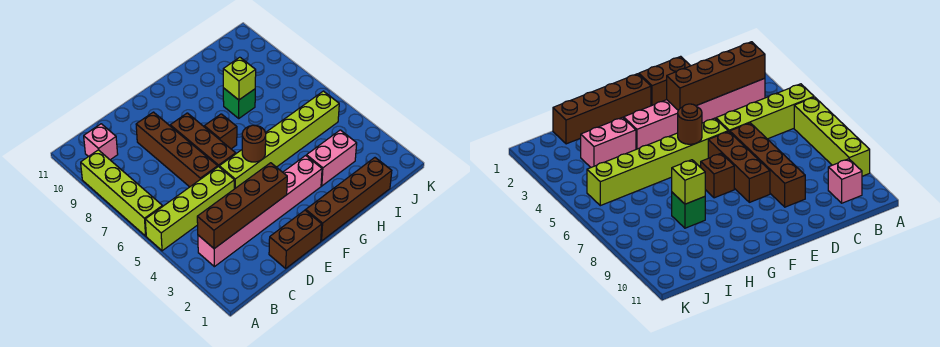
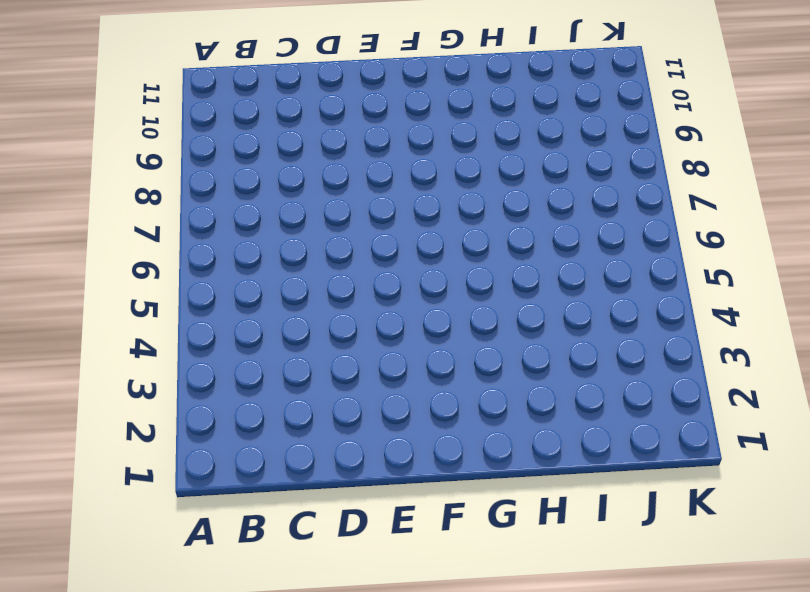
none -> lime brick A5:D5 level 1
none -> lime brick A6:A9 level 1
none -> pink brick B3:G3 level 1

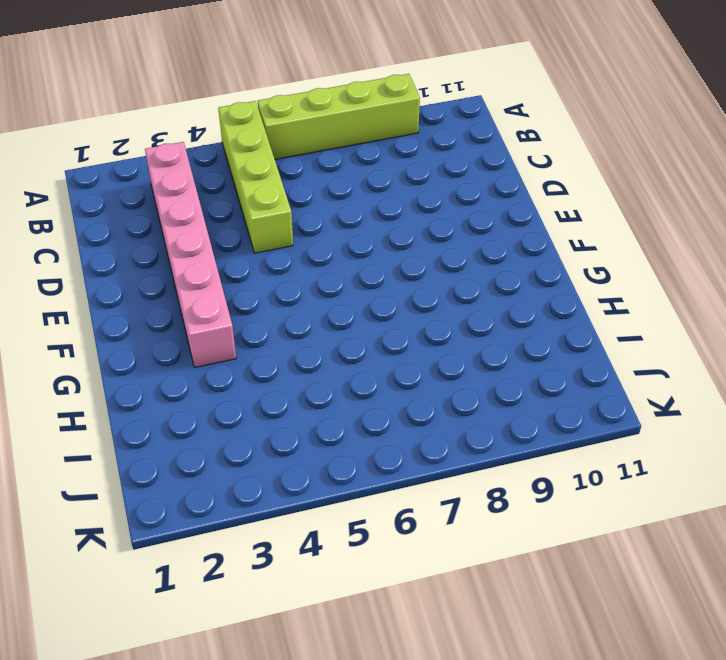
none -> pink brick B10 level 1
none -> brown brick D1:E1 level 1
none -> brown brick D6:D9 level 1

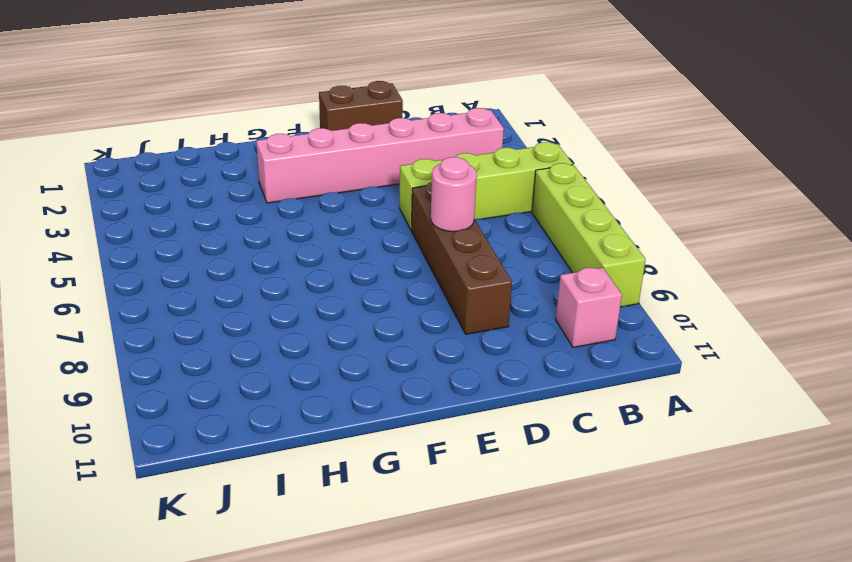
pink round brick D7 level 2 -> none
none -> lime brick E5:J5 level 1
none -> brown brick E6:E8 level 1
none -> brown brick F1:I1 level 1

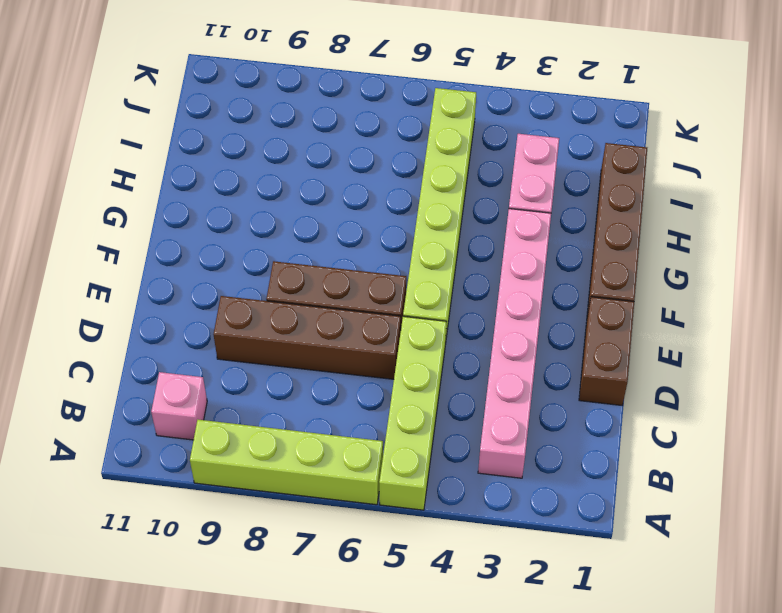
none -> brown brick F7 level 1
none -> green brick H8 level 1
none -> brown brick B3:E3 level 2

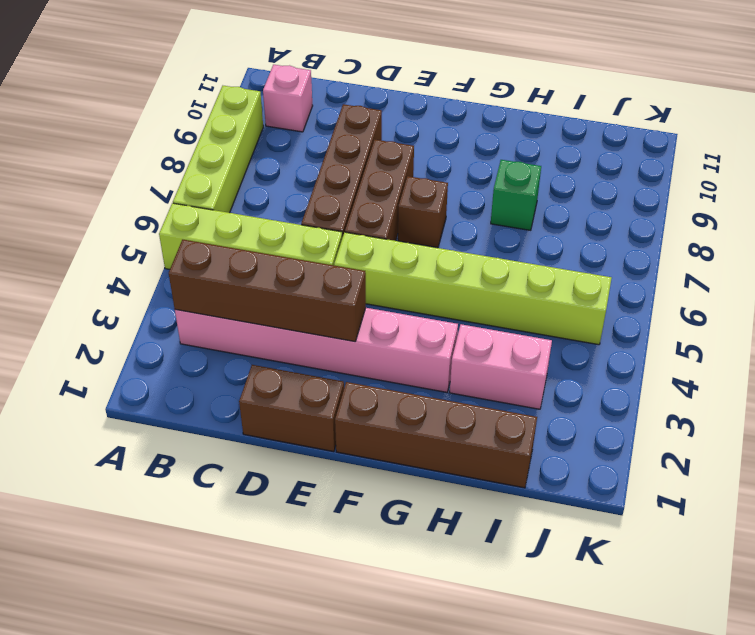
none -> brown round brick F5 level 2
none -> lime brick H8 level 2

